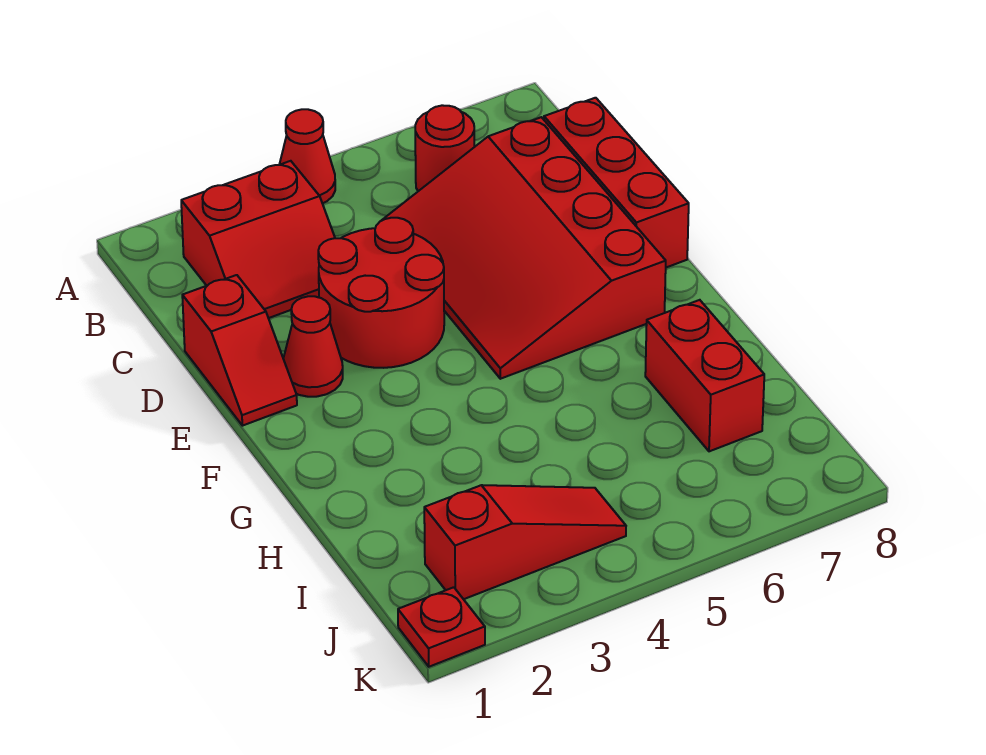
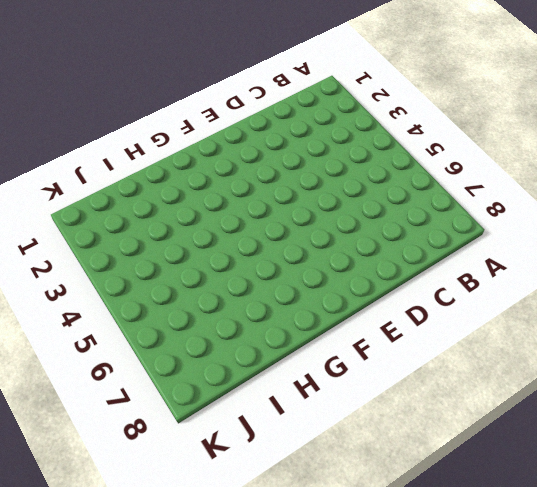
none -> red cone A4 level 1
none -> red slope B2:C3 level 1 top B

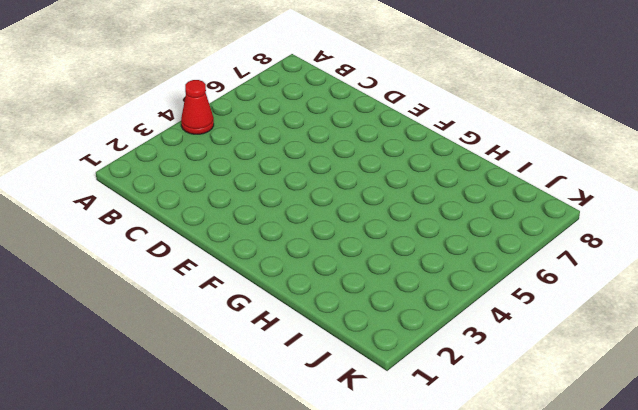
none -> red slope B2:C3 level 1 top B
none -> red round brick B6 level 1

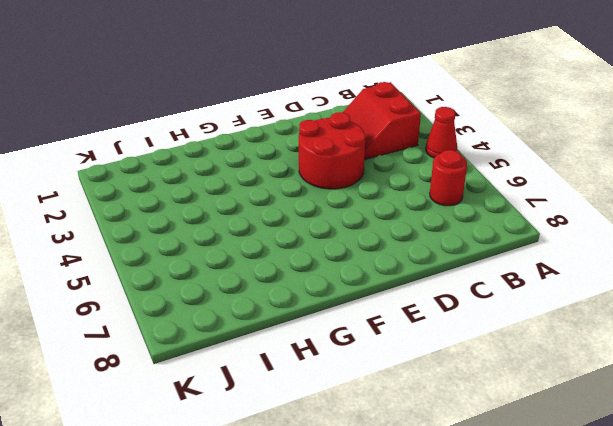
none -> red slope C5:F7 level 1 top 7
none -> red brick C8:E8 level 1

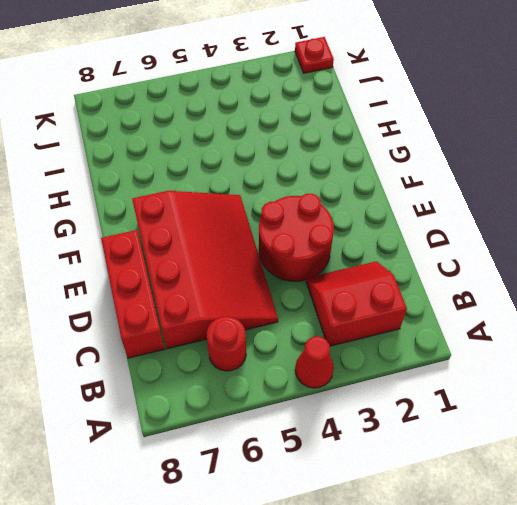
none -> red slope D1:E1 level 1 top D
none -> red cone E2 level 1

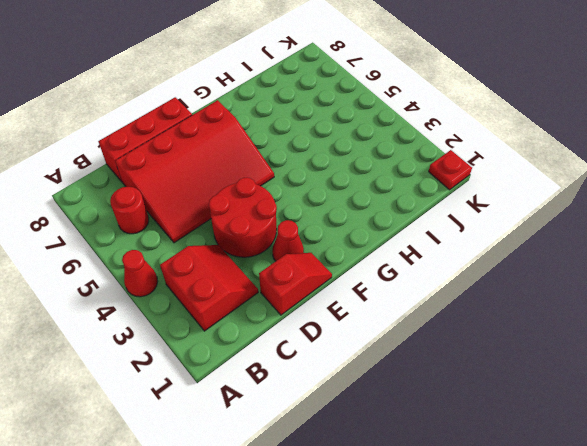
none -> red brick H7:I7 level 1
none -> red slope J2:J4 level 1 top 2

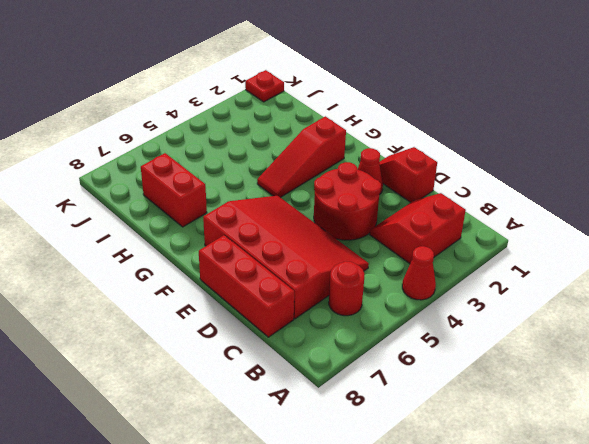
red slope G2:G4 level 1 top 2 -> red slope J2:J4 level 1 top 2

